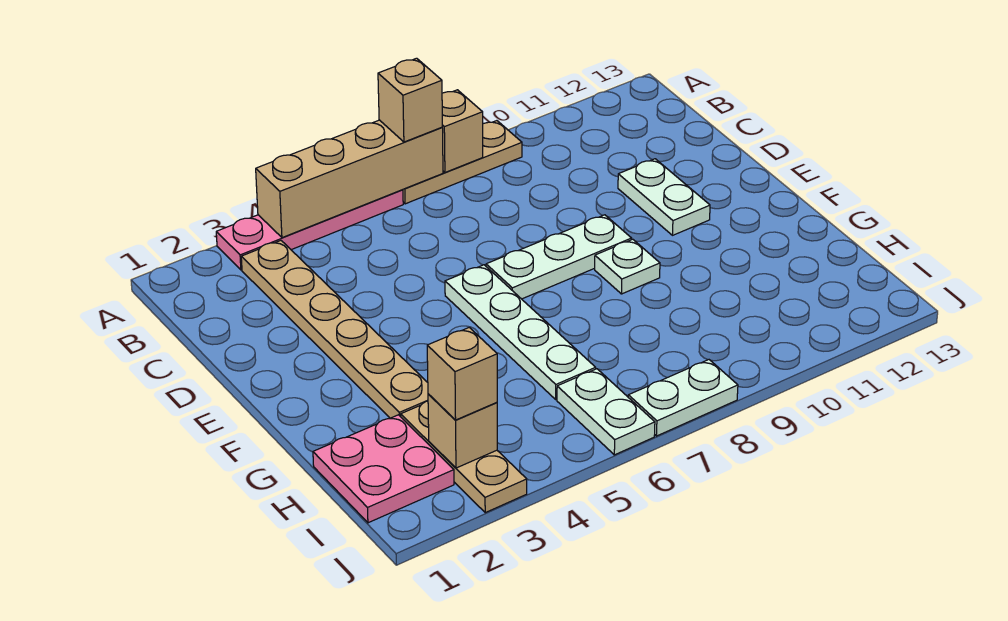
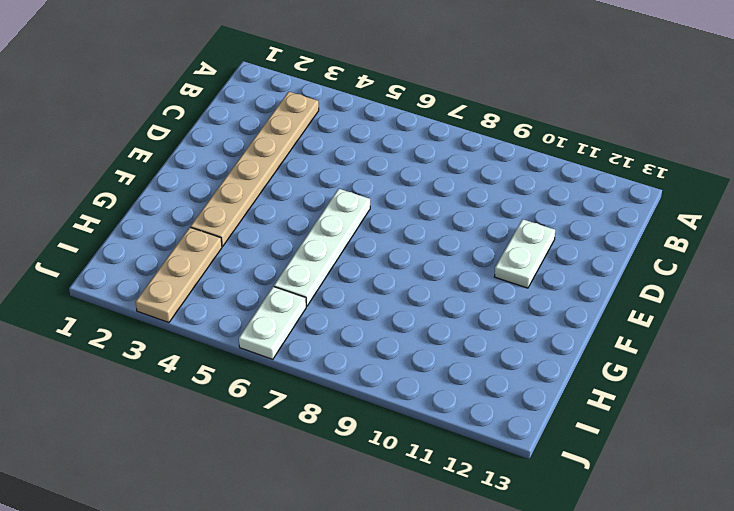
none -> pink plate A3:A6 level 1
none -> tan plate A7:A9 level 1
none -> white plate E7:E9 level 1

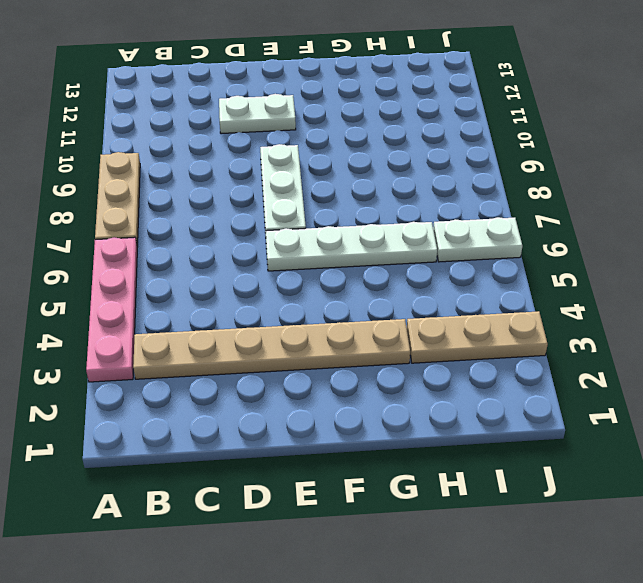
none -> white plate F9 level 1
none -> pink plate H1:I2 level 1
none -> white plate J7:J8 level 1

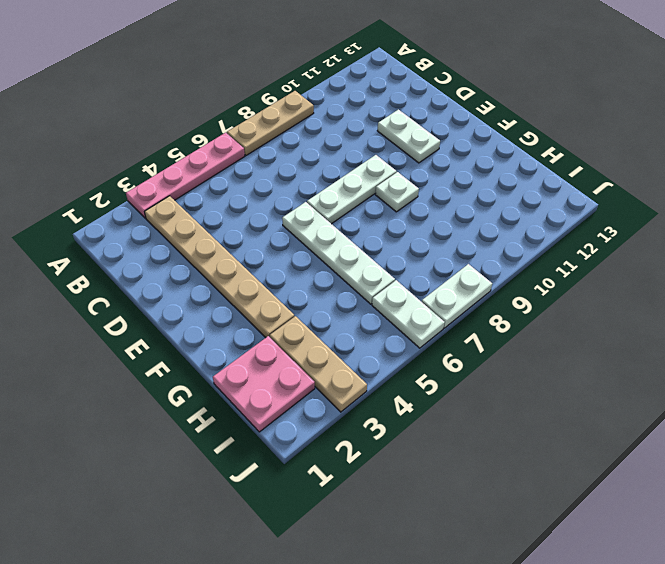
none -> tan brick A4:A7 level 2
none -> tan brick A8 level 2
none -> tan brick I3 level 2

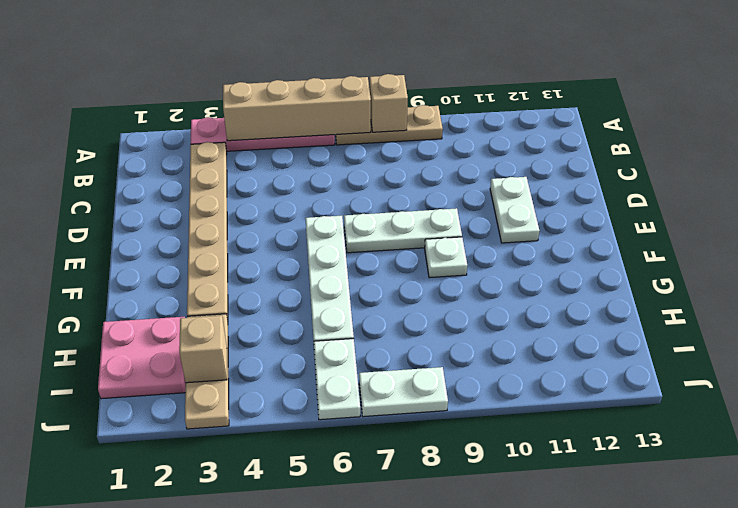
none -> tan brick A7 level 3
none -> tan brick I3 level 3

